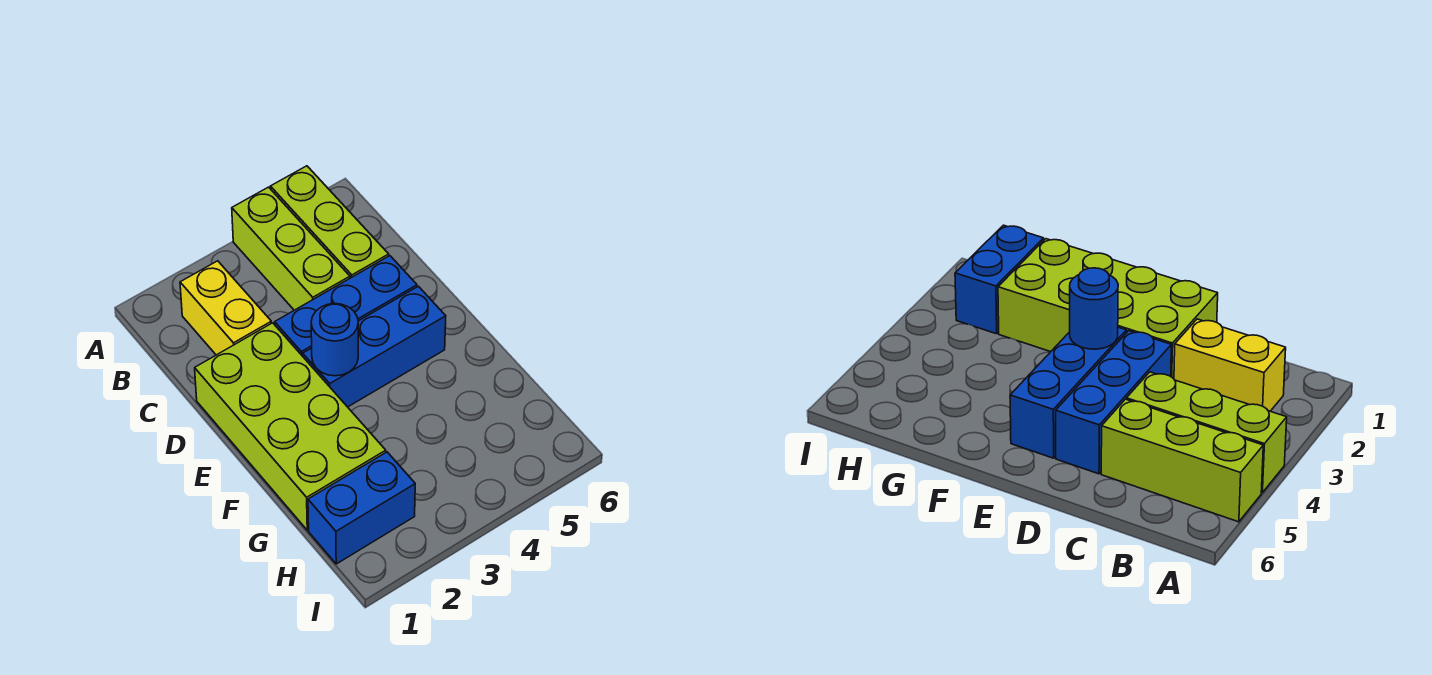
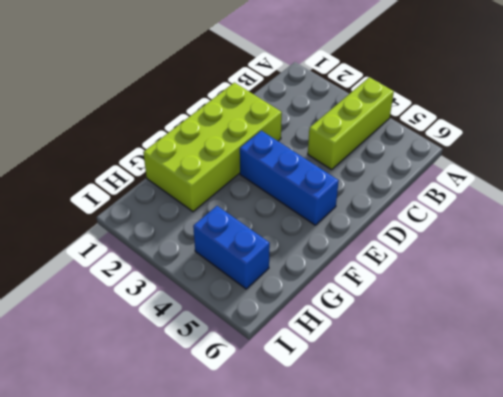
blue brick H4:H5 level 1 -> blue brick H1:H2 level 1
none -> lime brick A5:C5 level 1
none -> yellow brick B2:C2 level 1

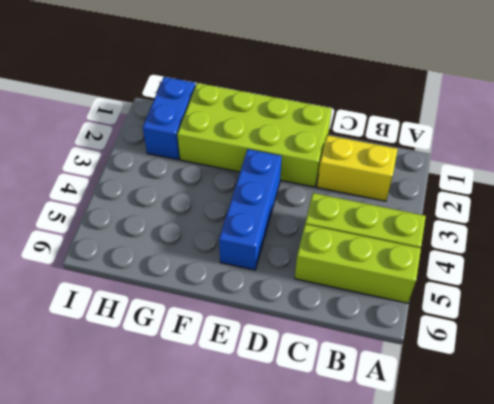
none -> blue brick D3:D5 level 1
none -> blue round brick E3 level 2

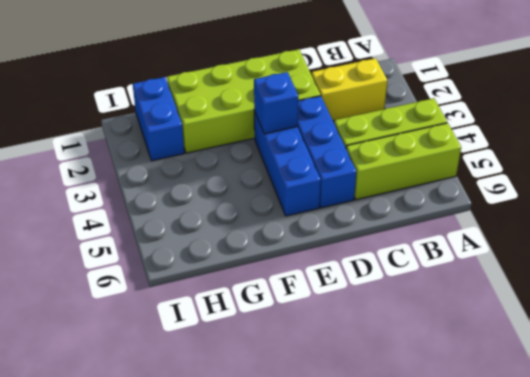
blue brick E3 level 2 -> blue round brick E3 level 2

